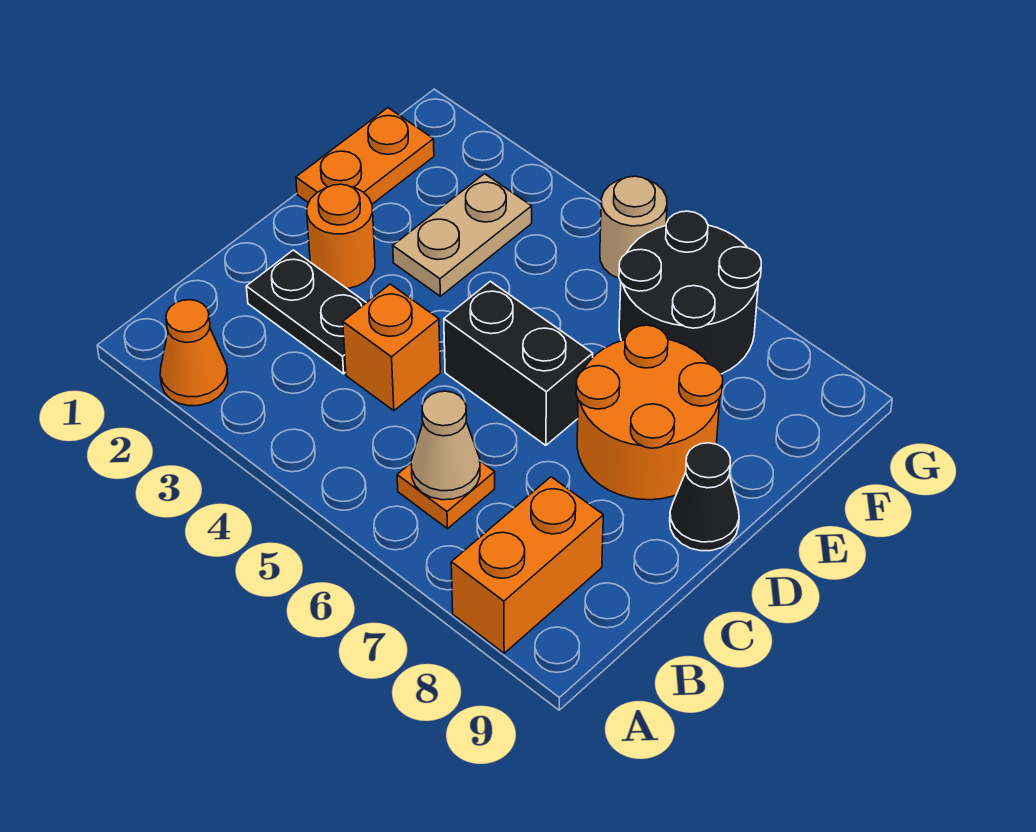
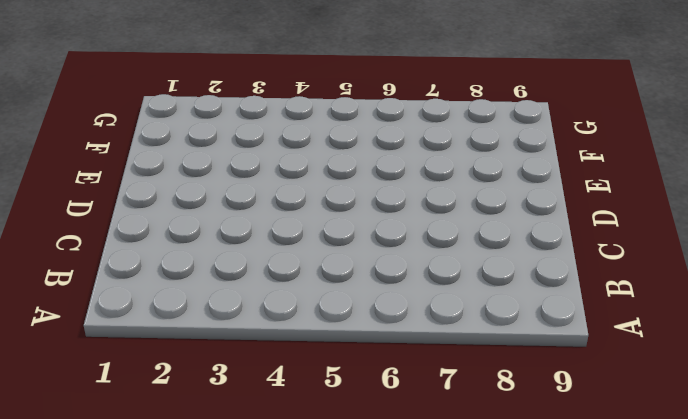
none -> orange cone A2 level 1
none -> orange brick A8:B8 level 1
none -> orange plate B6 level 1

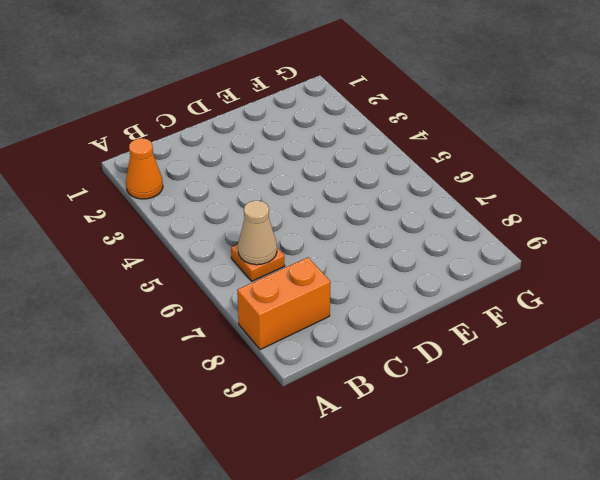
none -> black plate C2:C3 level 1
none -> orange brick C4 level 1
none -> orange round brick D2 level 1

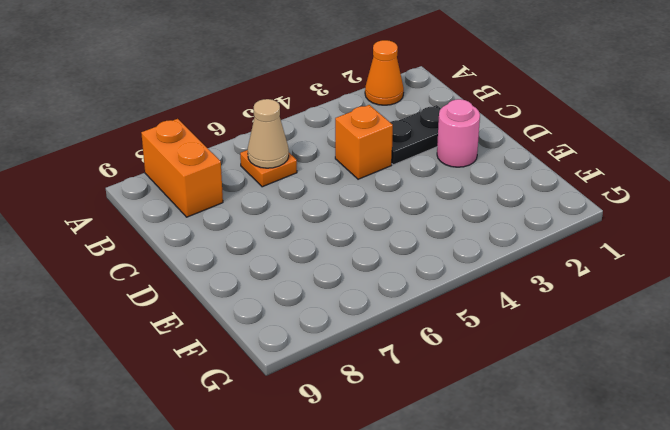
pink round brick D2 level 1 -> orange round brick D2 level 1
none -> black brick D5:D6 level 1
none -> orange round brick D7:E8 level 1
none -> black cone D9 level 1

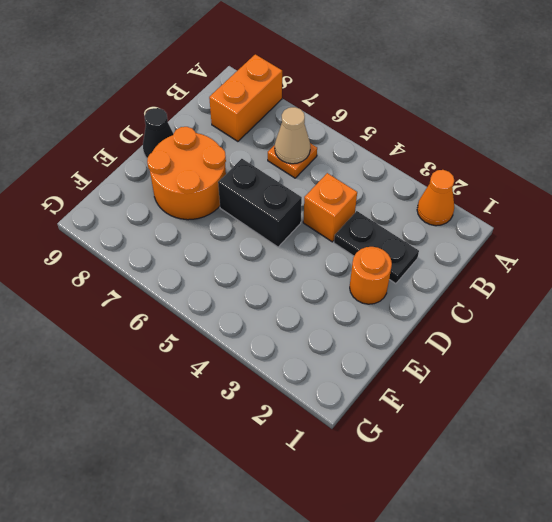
none -> orange plate E1:F1 level 1
none -> tan plate E3:F3 level 1
none -> black round brick F6:G7 level 1

